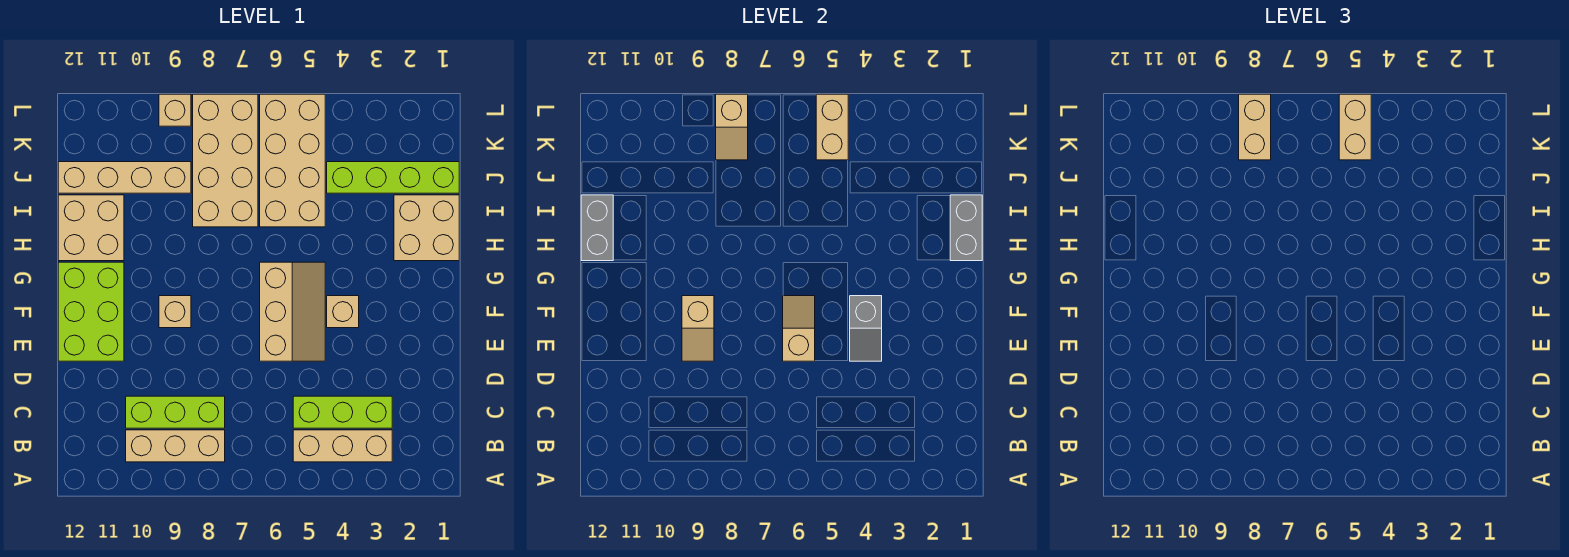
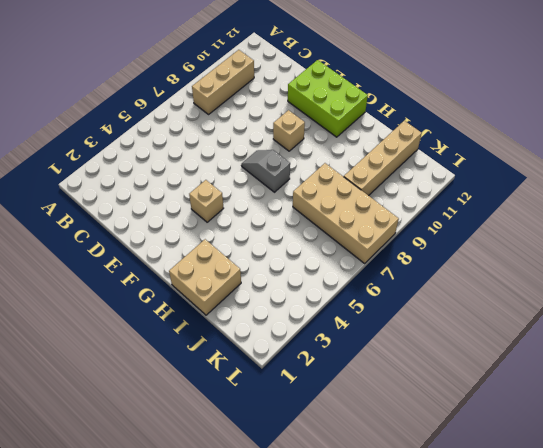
grey slope F7:G7 level 1 top G -> grey slope E4:F4 level 2 top F
none -> tan brick B3:B5 level 1
none -> lime brick C3:C5 level 1
none -> lime brick C8:C10 level 1

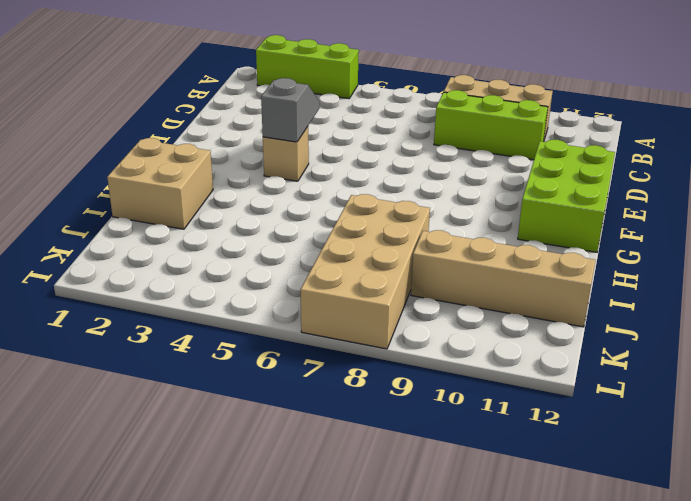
lime brick A2:A4 level 1 -> lime brick C3:C5 level 1
none -> tan brick B3:B5 level 1
none -> tan slope E5:G6 level 1 top 6
none -> tan brick F9 level 1

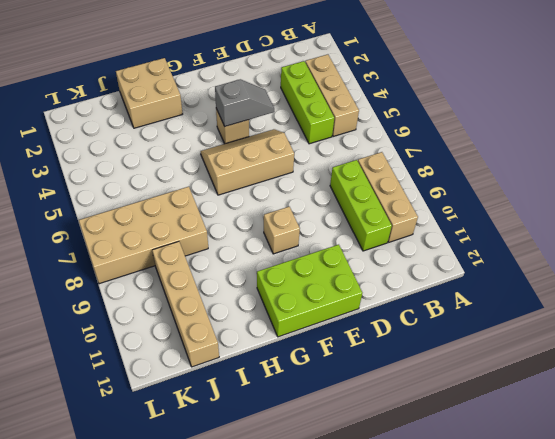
none -> tan brick H11:I12 level 1
none -> tan brick I5:L6 level 1
none -> lime brick J1:J4 level 1

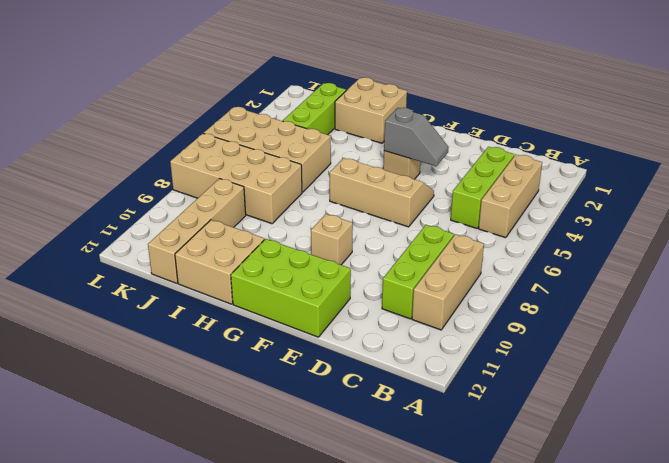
lime brick J2:J4 level 1 -> lime brick J1:J4 level 1
none -> tan brick L9 level 1
none -> tan slope E6:F6 level 2 top E
none -> tan slope E9:F9 level 2 top F

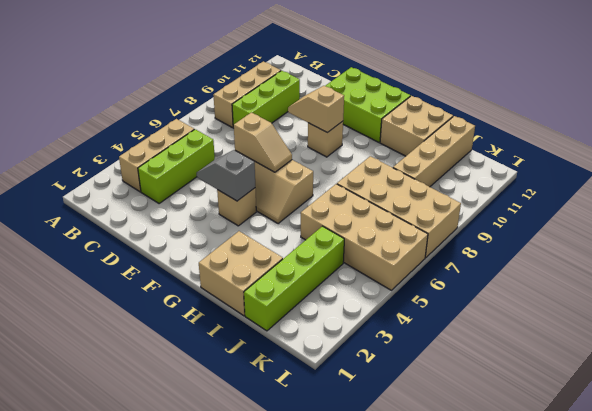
none -> tan brick L9 level 1
none -> grey brick H1:I1 level 2
none -> grey brick H12:I12 level 2

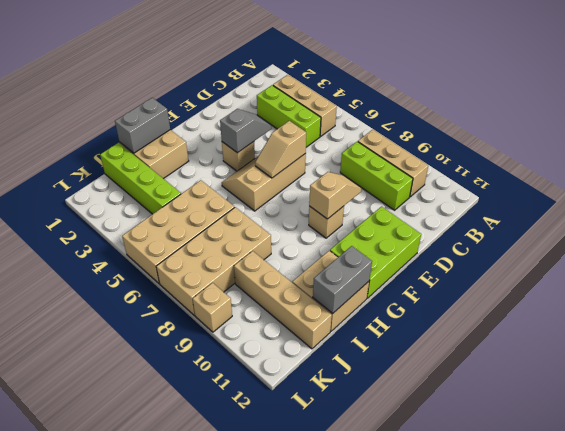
none -> tan brick K5:L5 level 2
none -> tan slope K8:L8 level 2 top L
none -> tan brick K5:L5 level 3

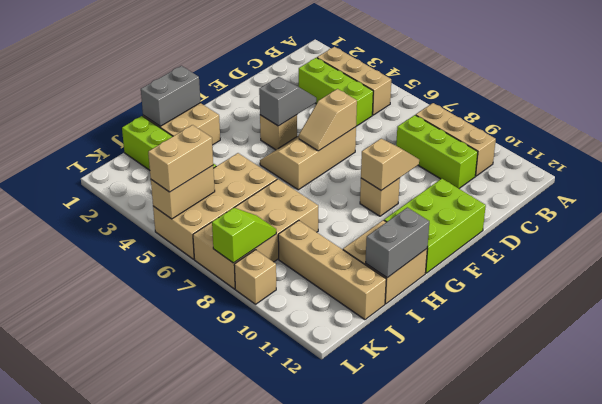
lime slope K8:L8 level 2 top L -> tan slope K8:L8 level 2 top L
none -> tan brick K8:L8 level 3

